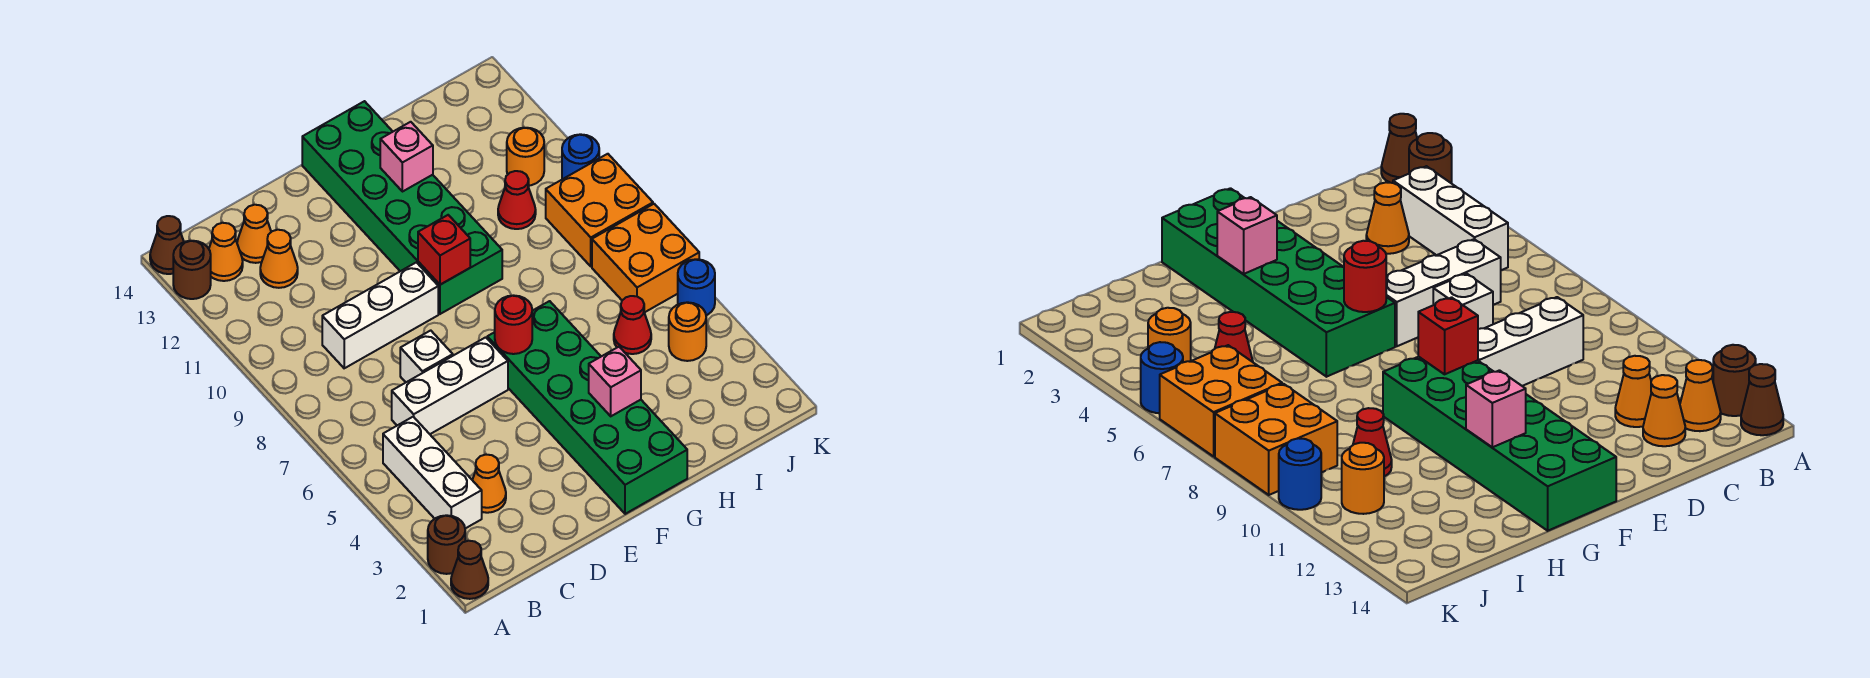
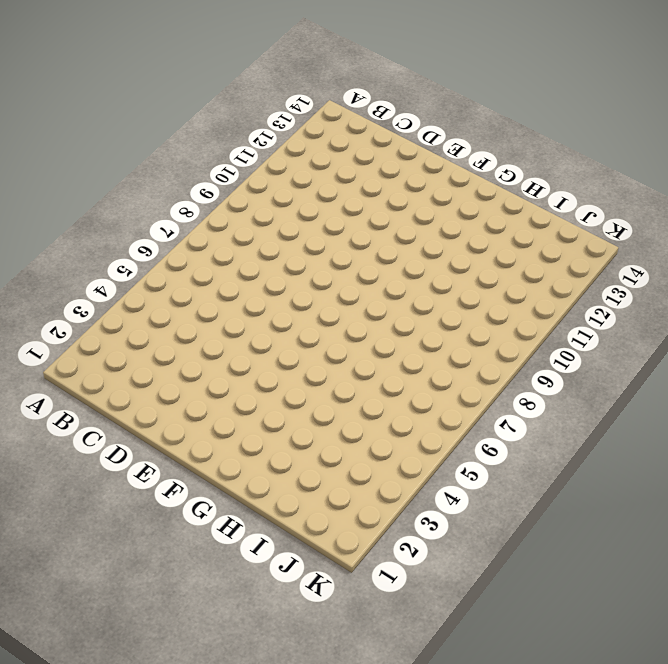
none -> brown cone A1 level 1
none -> brown round brick A2 level 1
none -> brown round brick A13 level 1

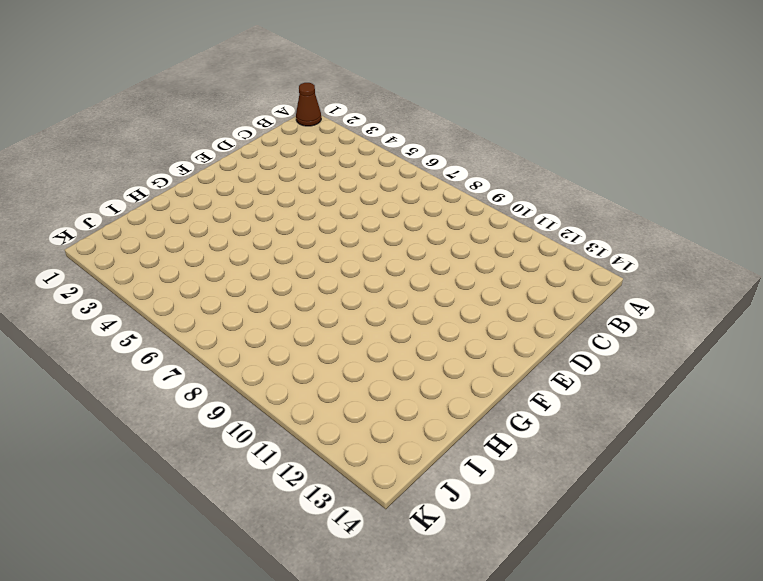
none -> brown round brick A2 level 1
none -> brown round brick A13 level 1
none -> brown cone A14 level 1

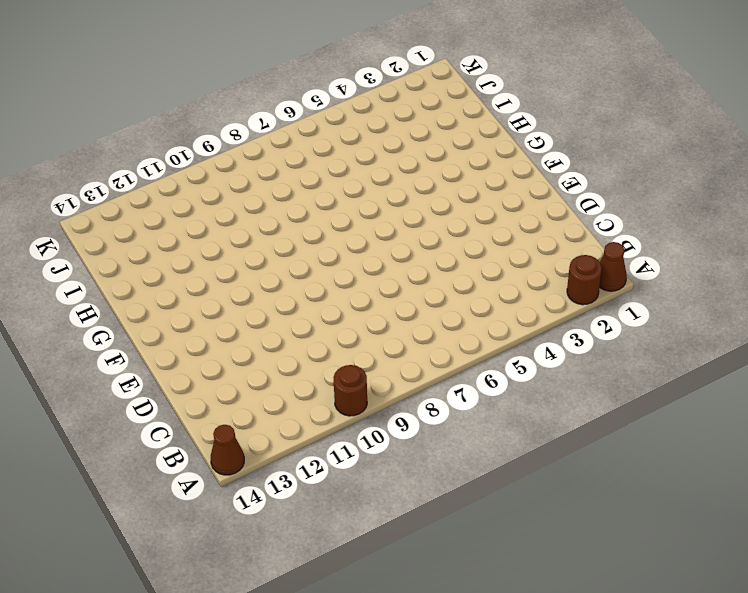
brown round brick A10 level 1 -> brown round brick A13 level 1
none -> white brick B3:B5 level 1
none -> orange cone B13 level 1
none -> orange cone C3 level 1

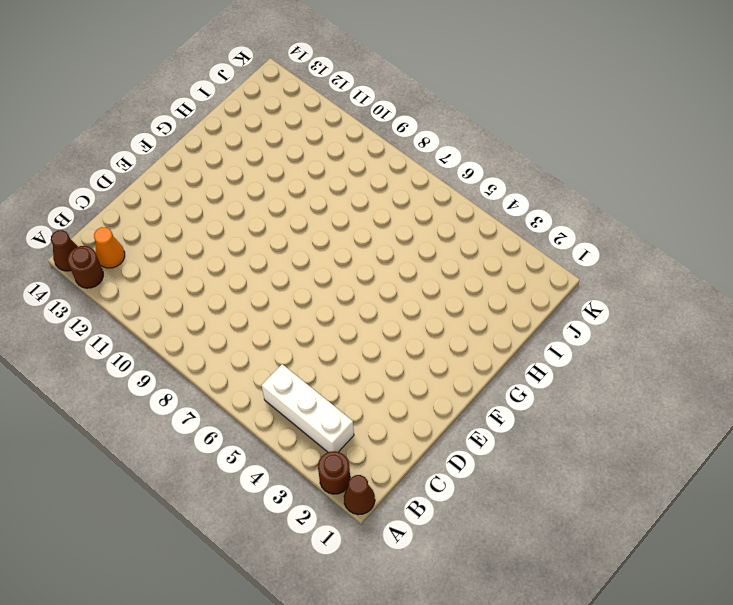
none -> orange cone C3 level 1
none -> white brick C6:E6 level 1
none -> white brick C9:E9 level 1

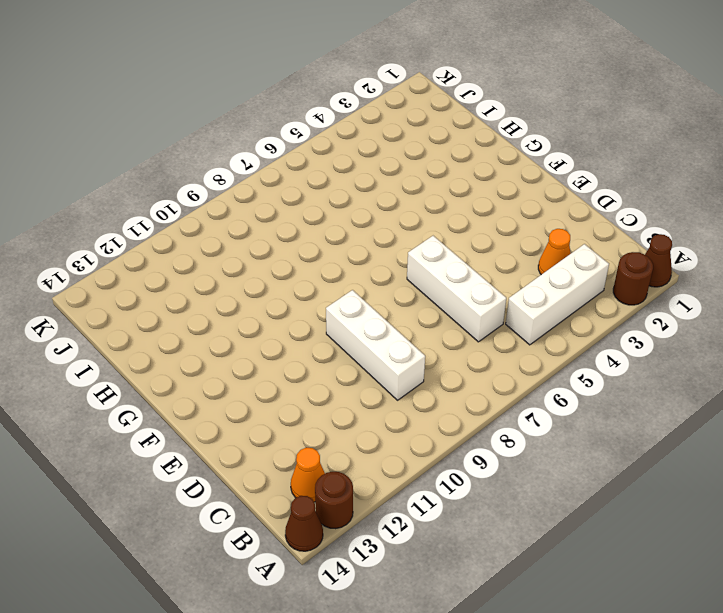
none -> orange cone C12 level 1
none -> orange cone C13 level 1
none -> white brick D7 level 1

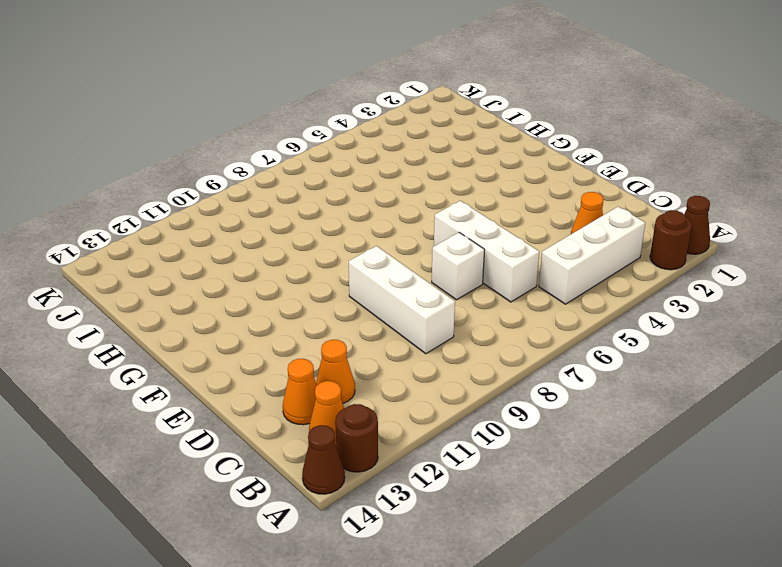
none -> green brick F1:G6 level 1
none -> green brick F9:G14 level 1
none -> red cone I5 level 1

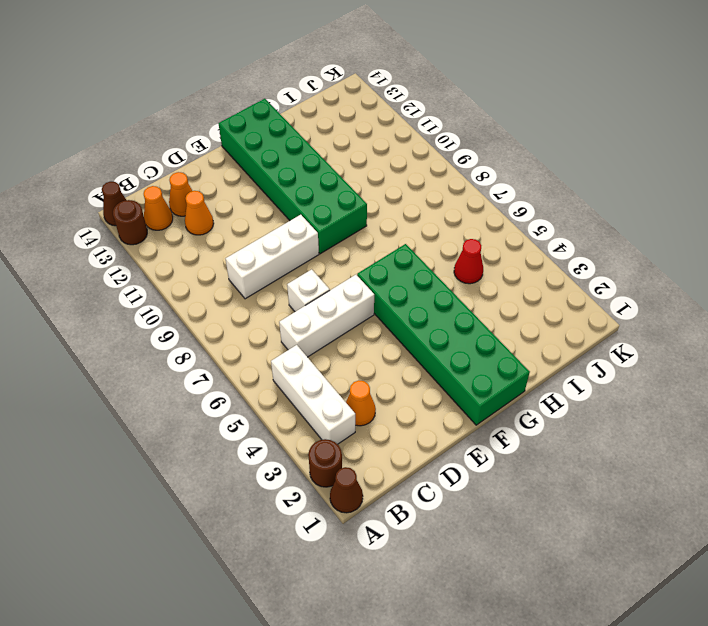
none -> red cone I10 level 1
none -> orange round brick J4 level 1
none -> orange brick J6:K7 level 1

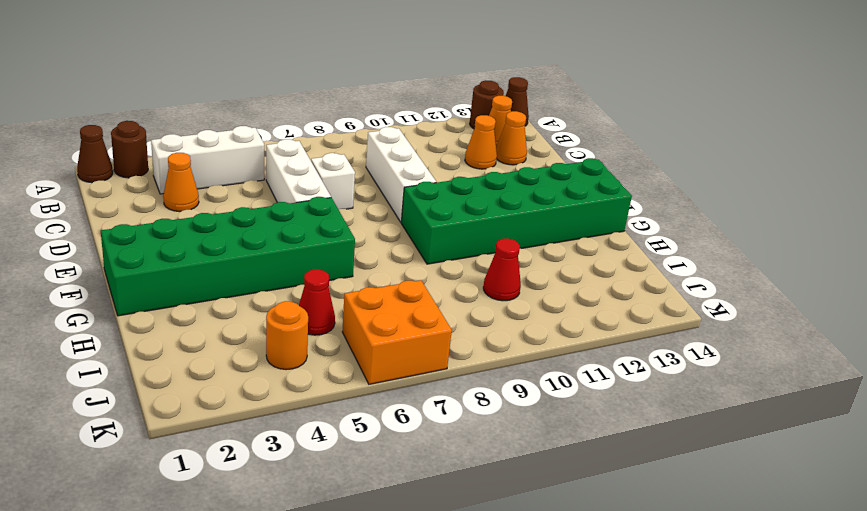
none -> orange brick J8:K9 level 1
none -> orange round brick J11 level 1
none -> blue round brick K5 level 1

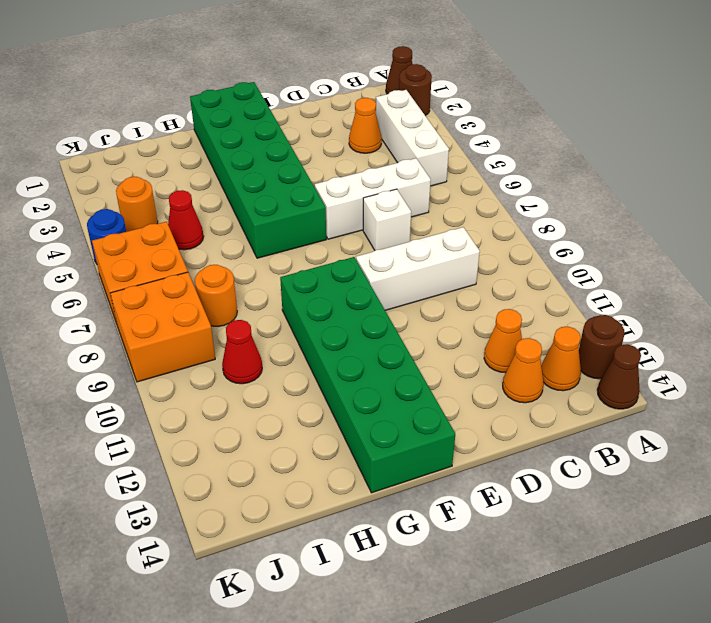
orange round brick I8 level 1 -> orange round brick J11 level 1
none -> blue round brick K10 level 1
none -> red round brick F6 level 2
none -> red brick F9 level 2

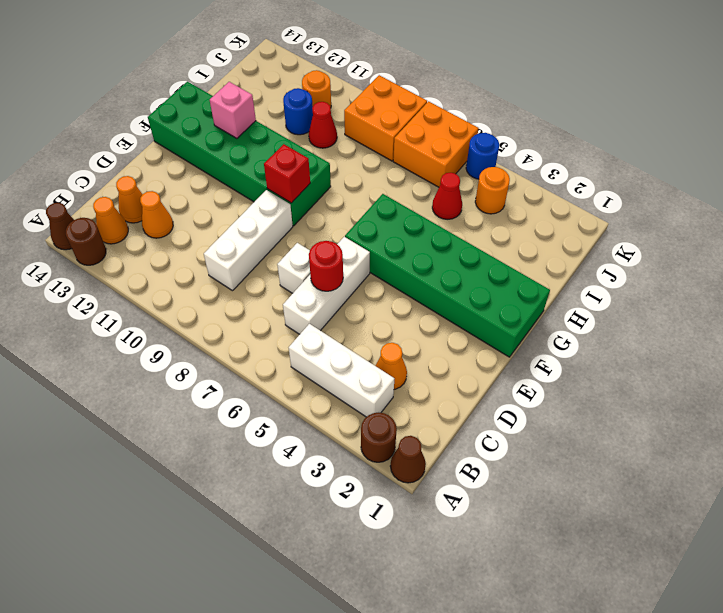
red round brick D6 level 2 -> red round brick F6 level 2
blue round brick I11 level 1 -> blue round brick K10 level 1
none -> pink brick G3 level 2

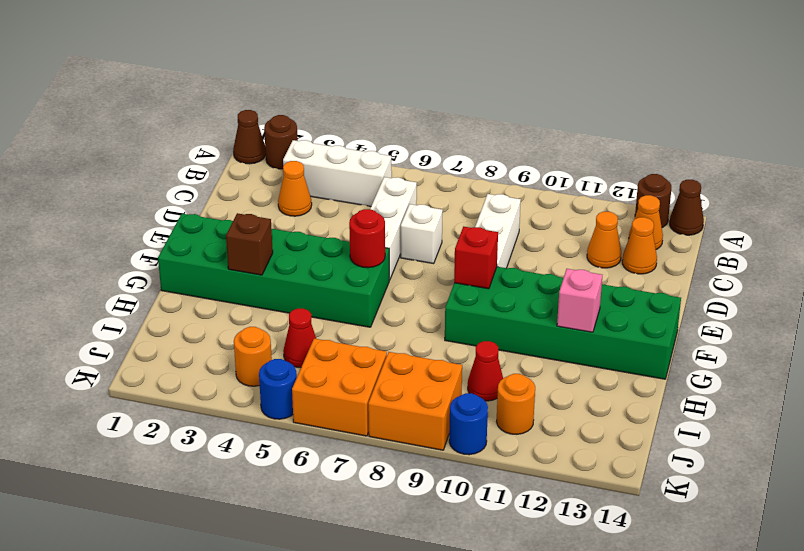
brown brick G3 level 2 -> pink brick G3 level 2

